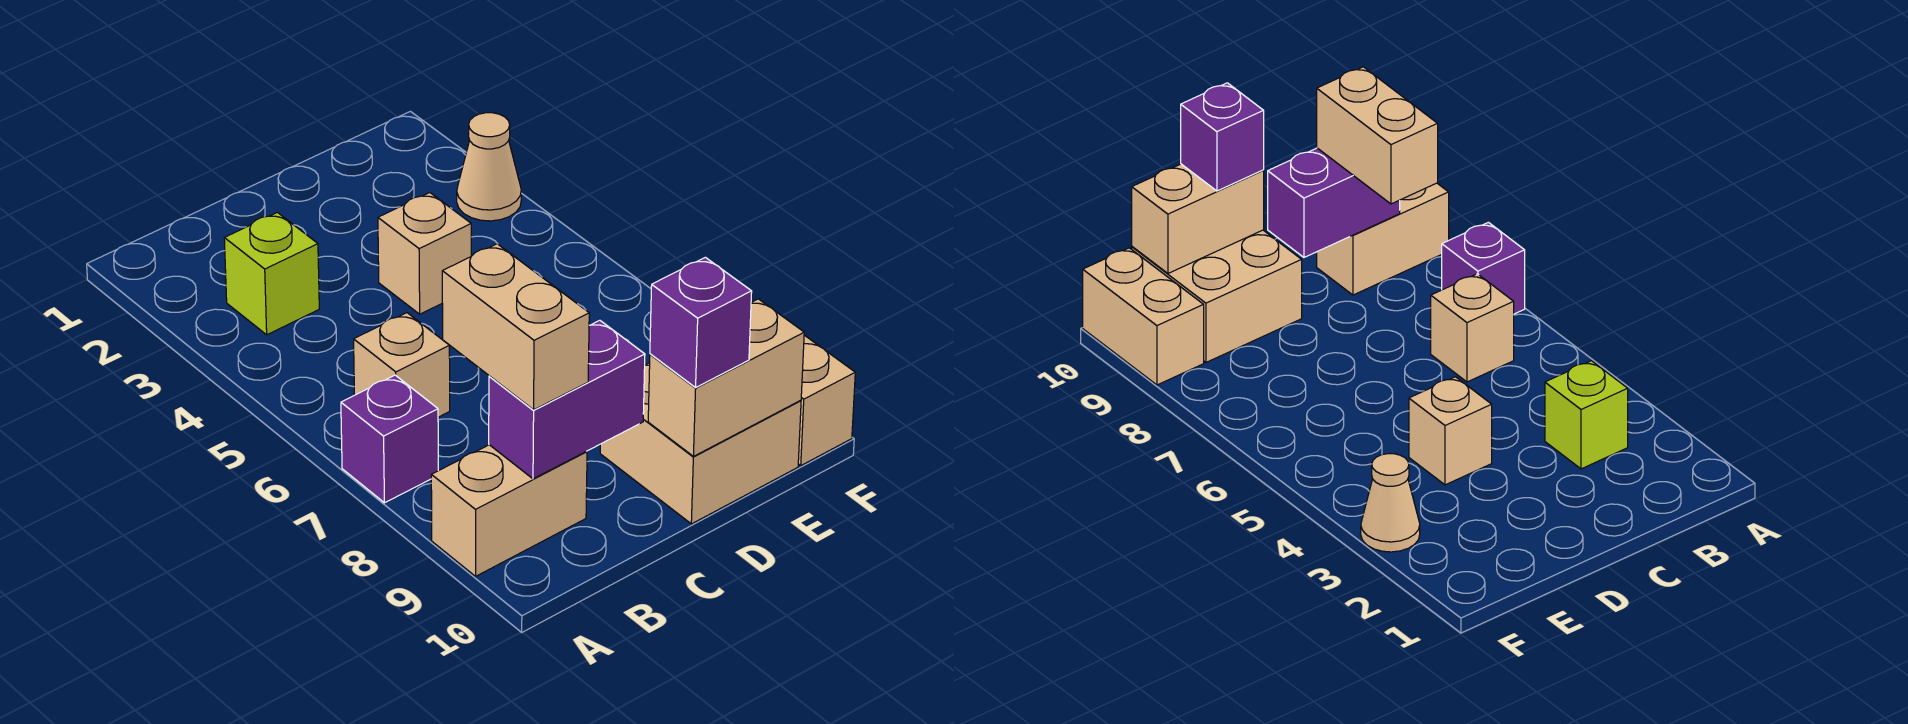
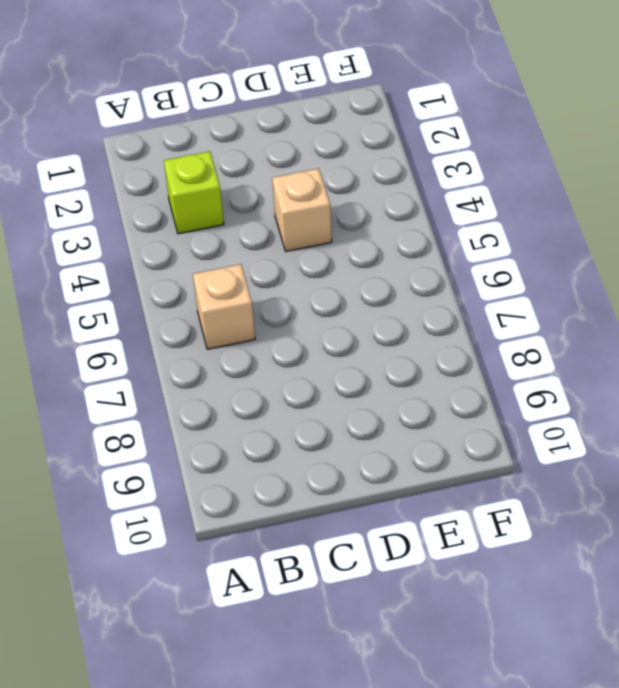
none -> purple brick A7 level 1
none -> tan brick A9:B9 level 1
none -> tan brick D9:E10 level 1

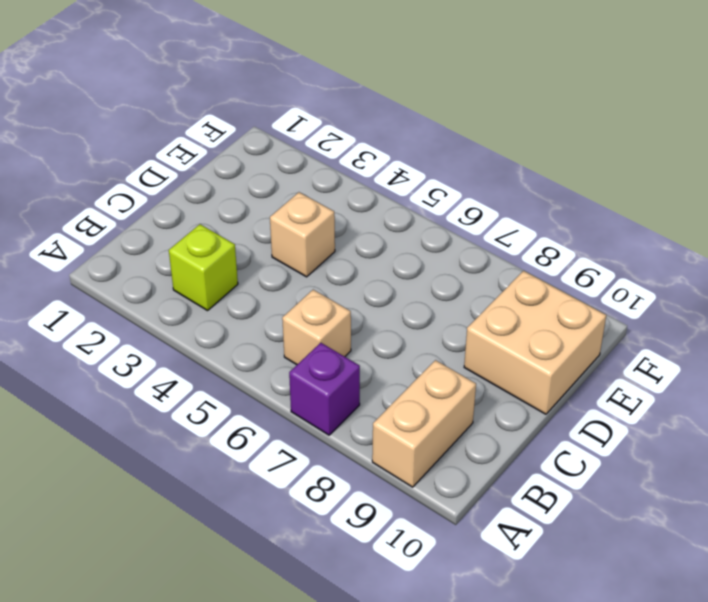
none -> tan cone F3 level 1
none -> tan brick F9:F10 level 1
none -> purple brick B9:C9 level 2

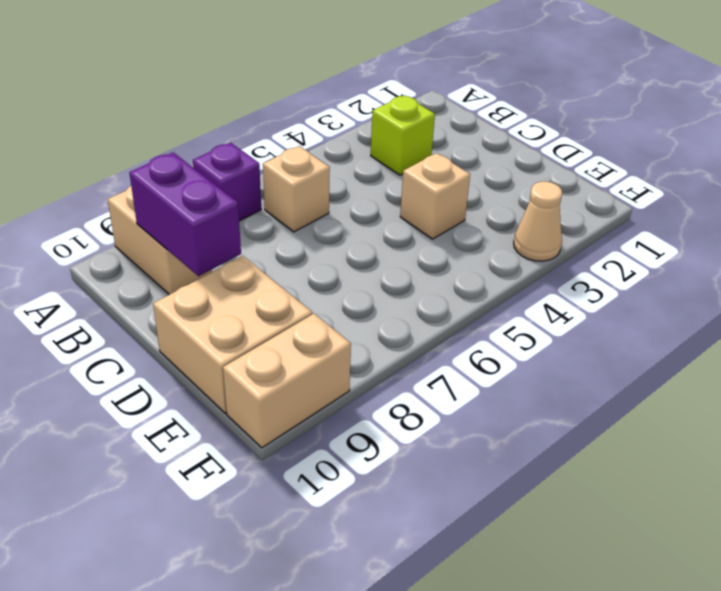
none -> tan brick D10:E10 level 2
none -> tan brick B8:B9 level 3
none -> purple brick D10 level 3

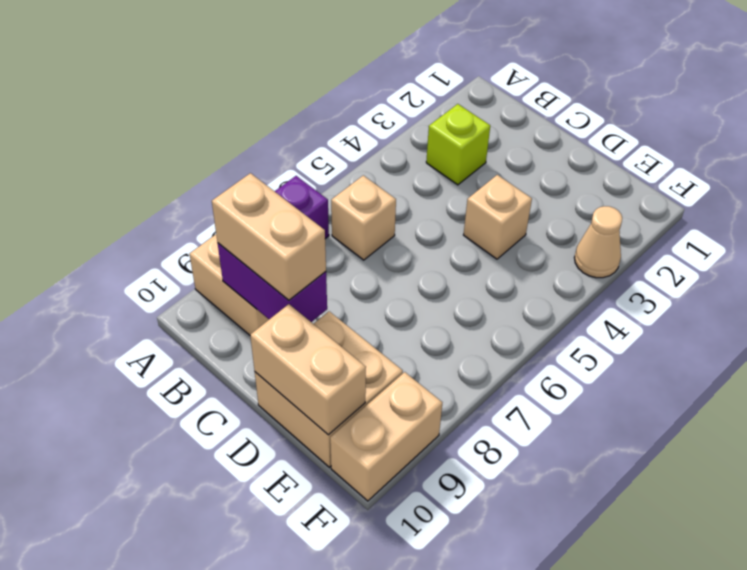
tan brick B9:C9 level 3 -> tan brick B8:B9 level 3
none -> purple brick D10 level 3

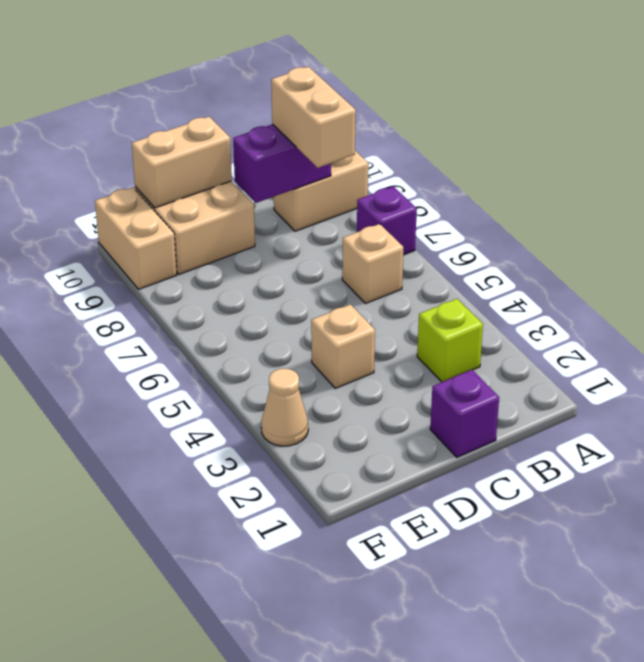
purple brick C1 level 1 -> purple brick D10 level 3

